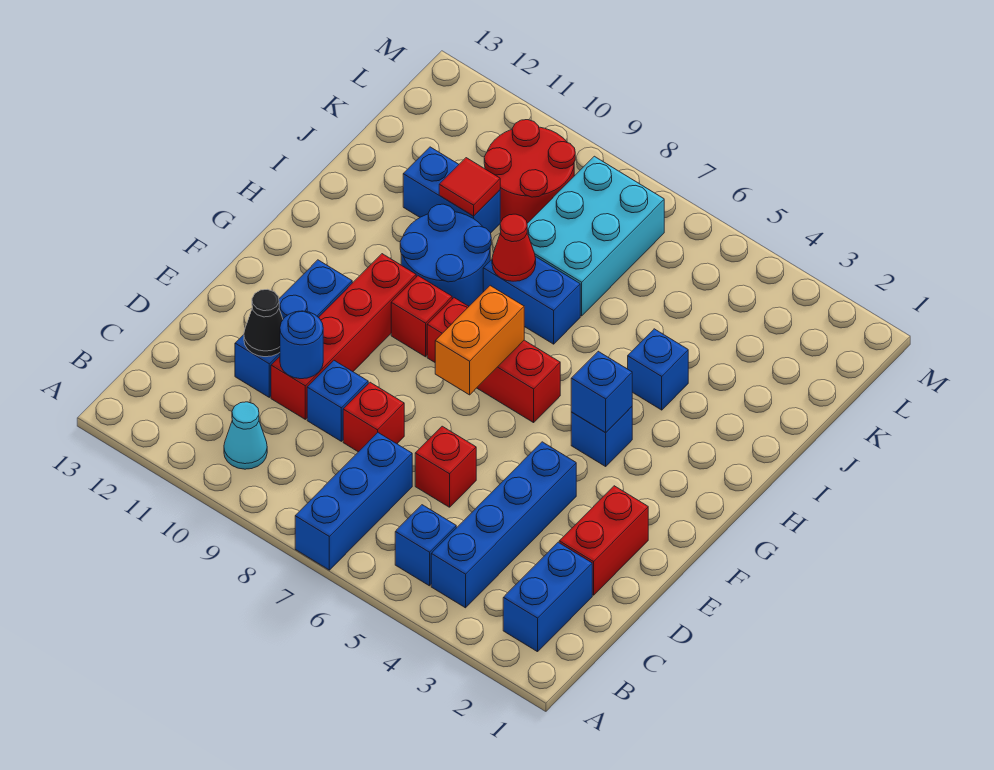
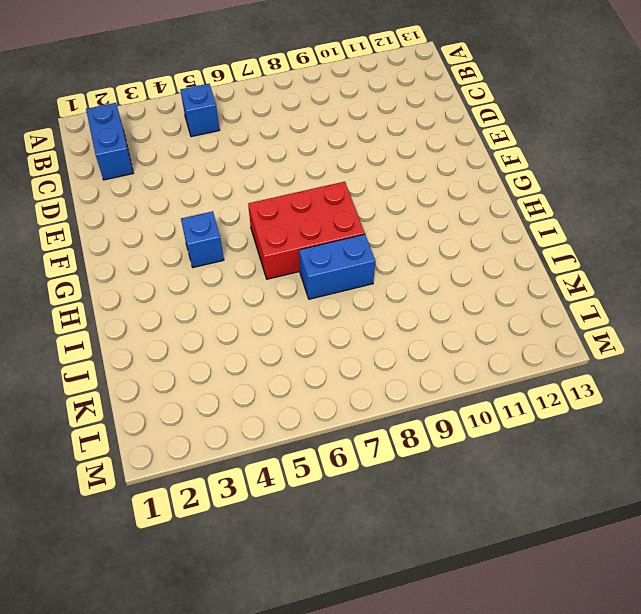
red brick G6:H8 level 1 -> red brick G6:G8 level 1
none -> blue brick A7:C7 level 1
none -> blue brick B4:E4 level 1
none -> cyan cone B10 level 1

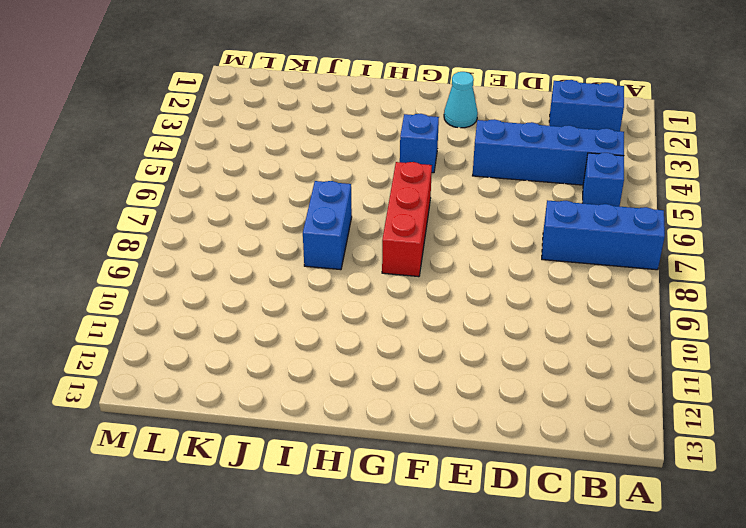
cyan cone F2 level 1 -> cyan cone B10 level 1
none -> red brick D2:E2 level 1
none -> red brick D6 level 1
none -> red brick D8 level 1

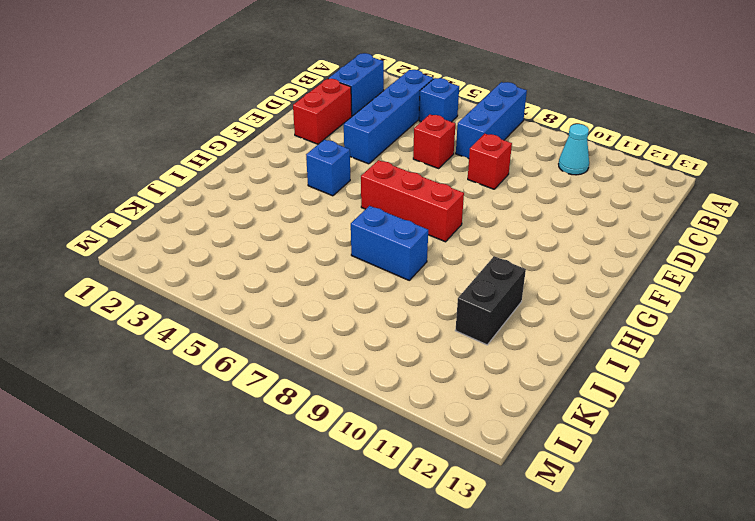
black brick I11:J11 level 1 -> blue brick J10:J11 level 1
none -> blue brick D9 level 1
none -> red brick D10:G10 level 1
none -> blue brick D11:F11 level 1

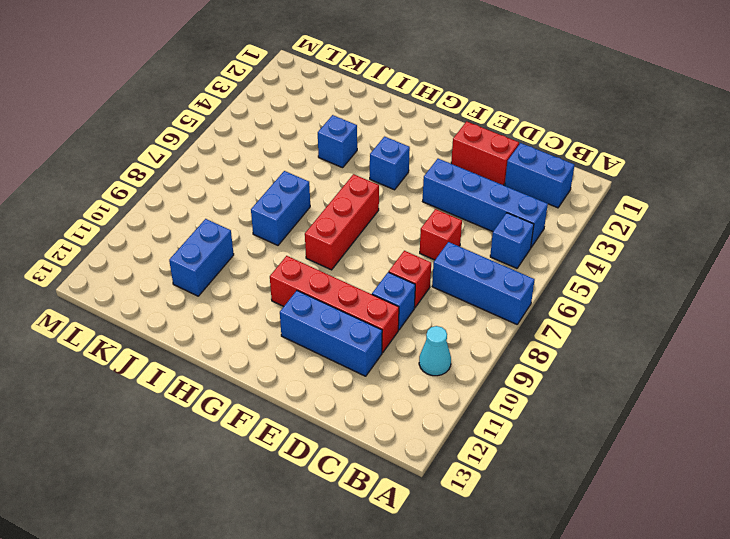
none -> red brick G9 level 1
none -> blue round brick H9:I10 level 1
none -> cyan brick J7:L8 level 1

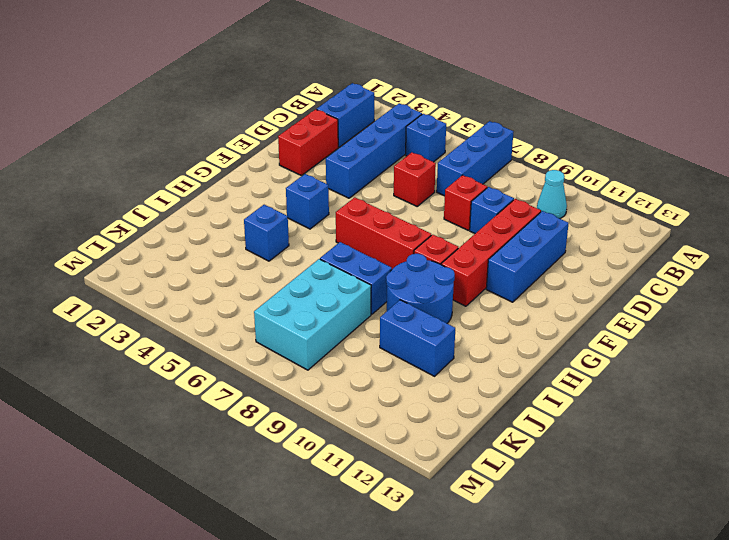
none -> red round brick K9:L10 level 1
none -> blue round brick D10 level 2
none -> black cone D11 level 2

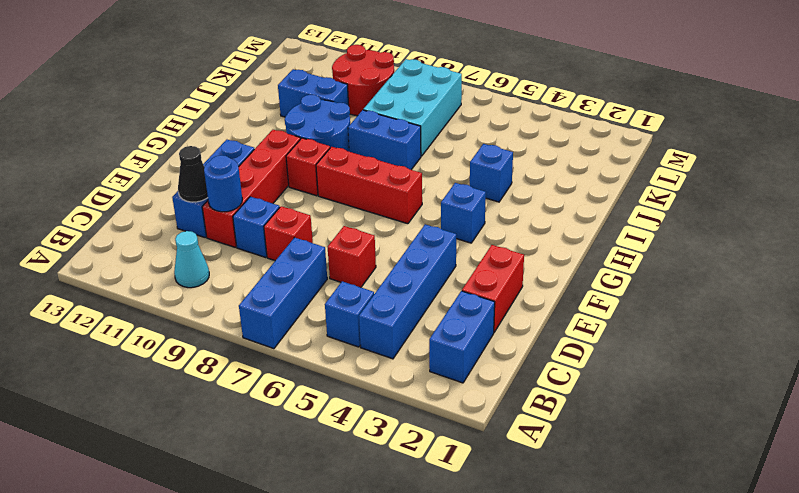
none -> orange brick F7:G7 level 2
none -> blue brick G4 level 2
none -> red cone I8 level 2

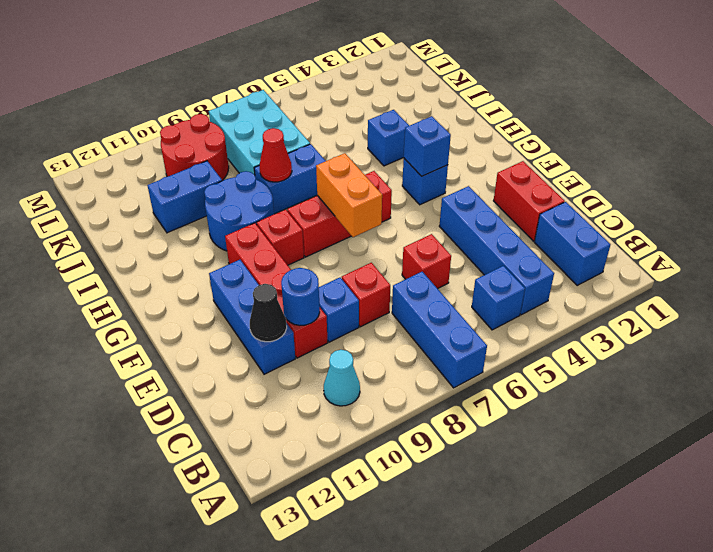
none -> red tile J10 level 2

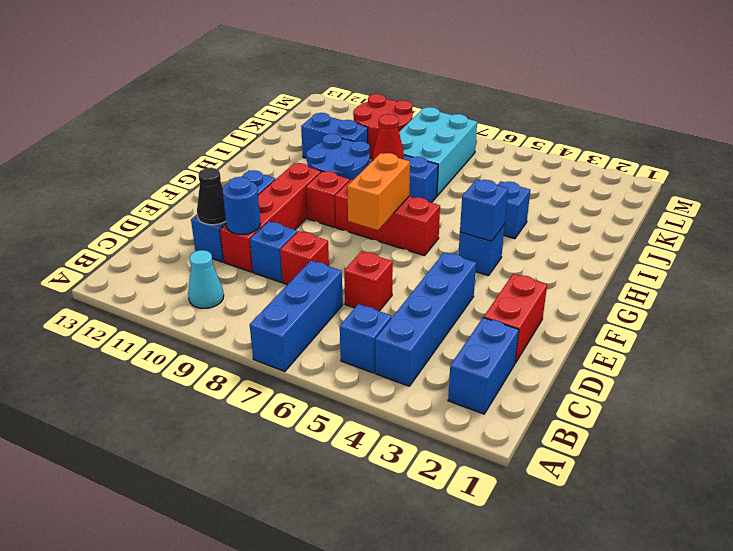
none -> red tile J10 level 2

